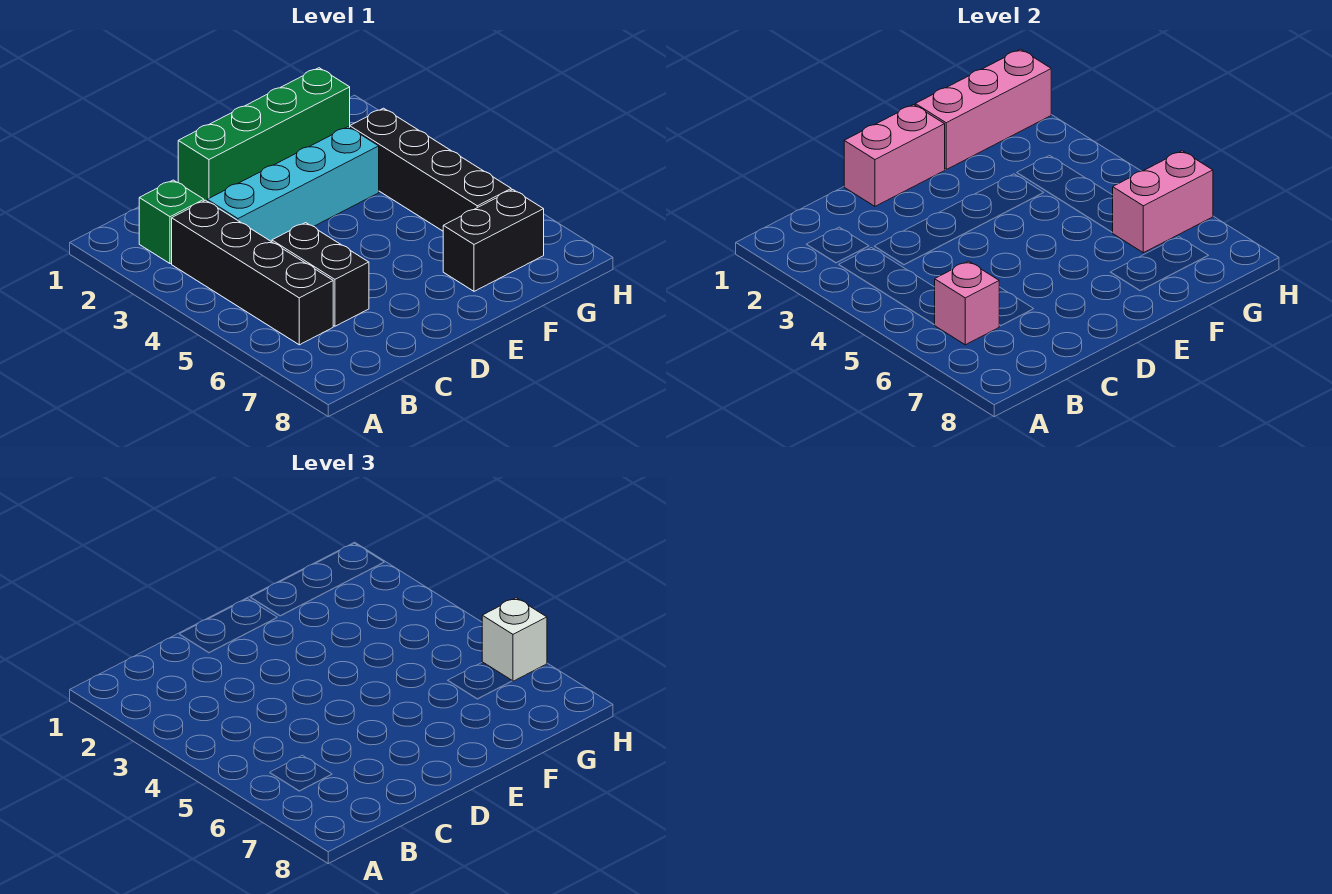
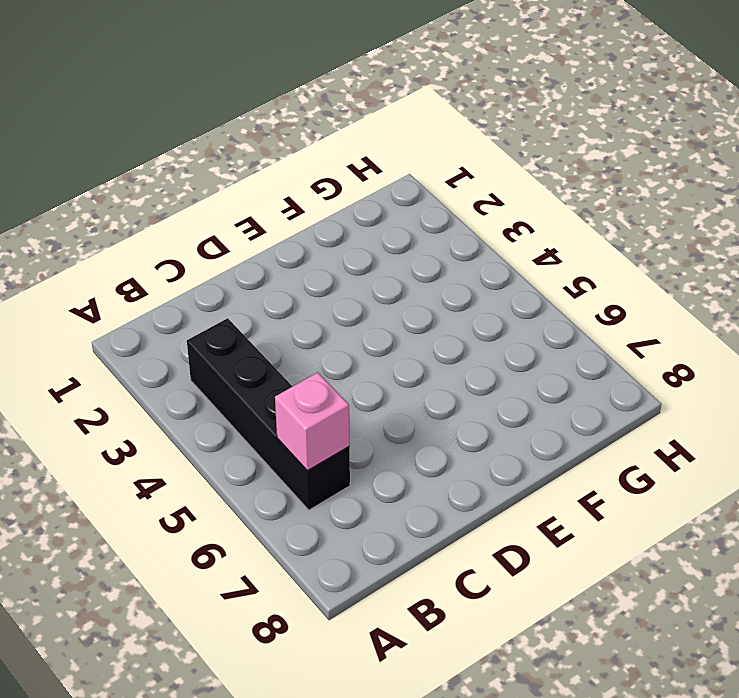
none -> green brick B2 level 1
none -> cyan brick C3:F3 level 1
none -> black brick C5:C6 level 1

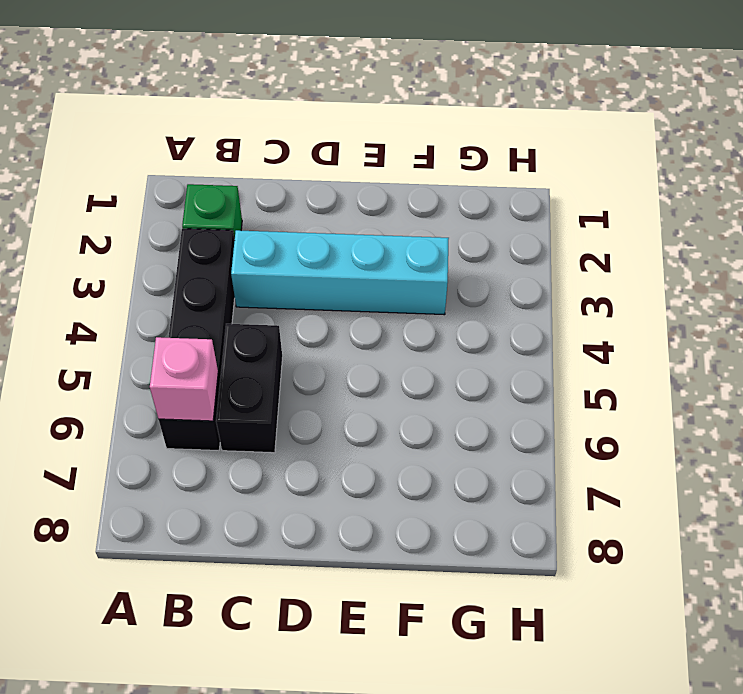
none -> green brick D1:G1 level 1
none -> black brick F7:G7 level 1
none -> black brick G3:G6 level 1

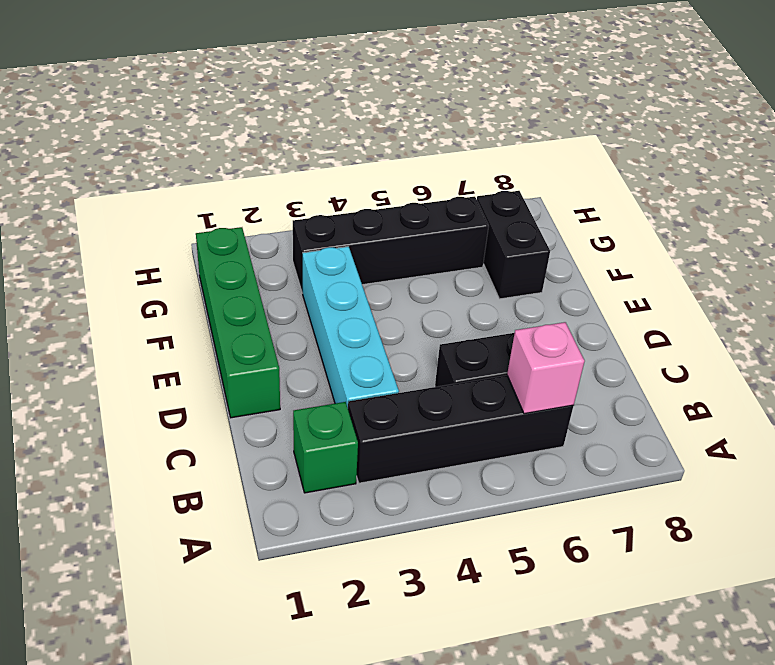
none -> pink brick D1:E1 level 2
none -> pink brick F1:H1 level 2
none -> pink brick G6:H6 level 2

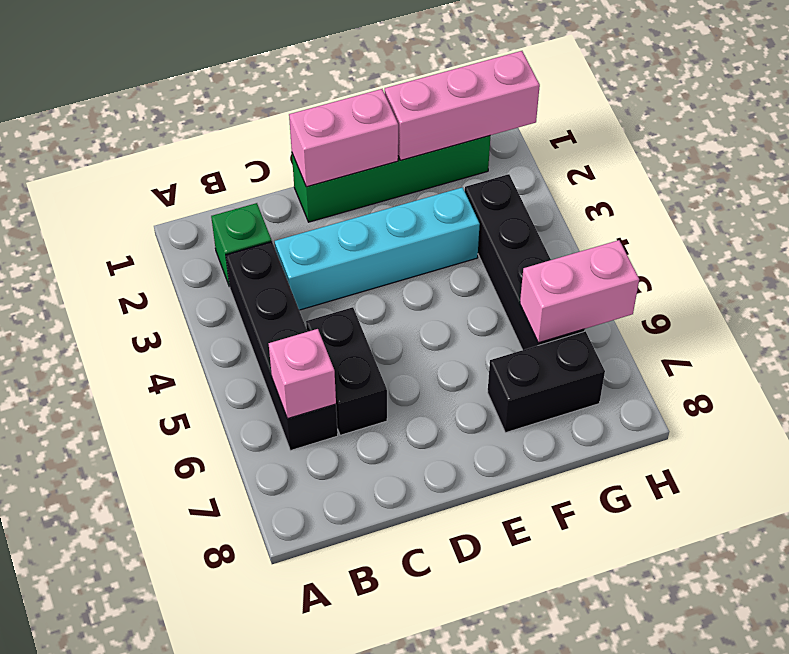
none -> white brick H6 level 3

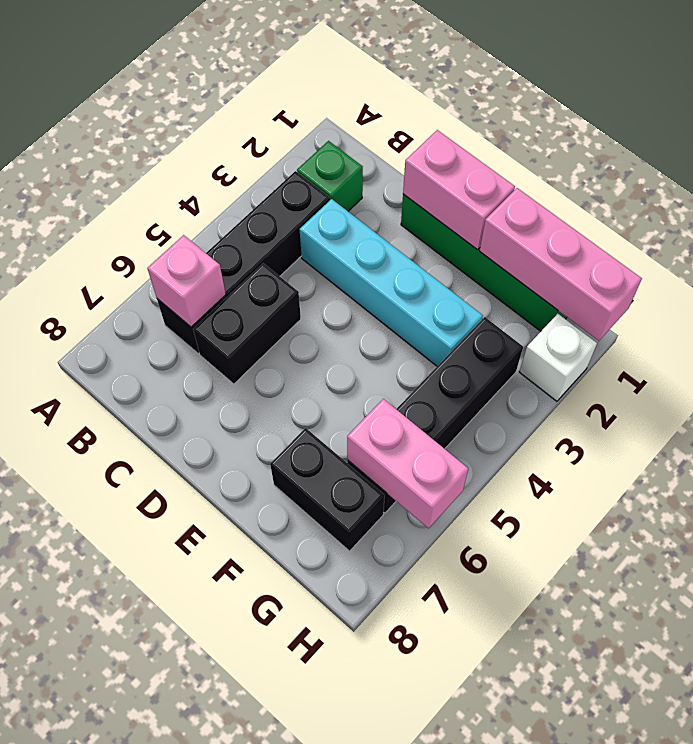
white brick H2 level 1 -> white brick H6 level 3

